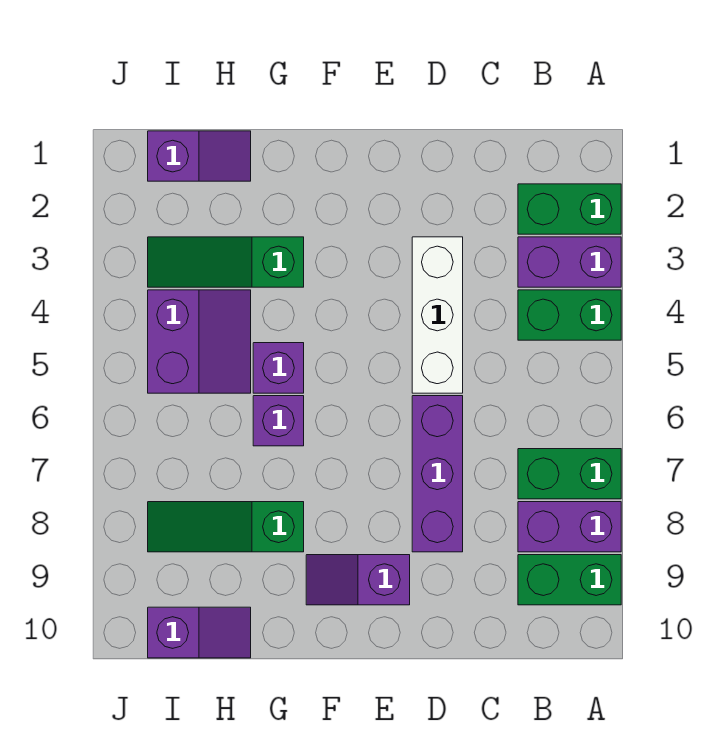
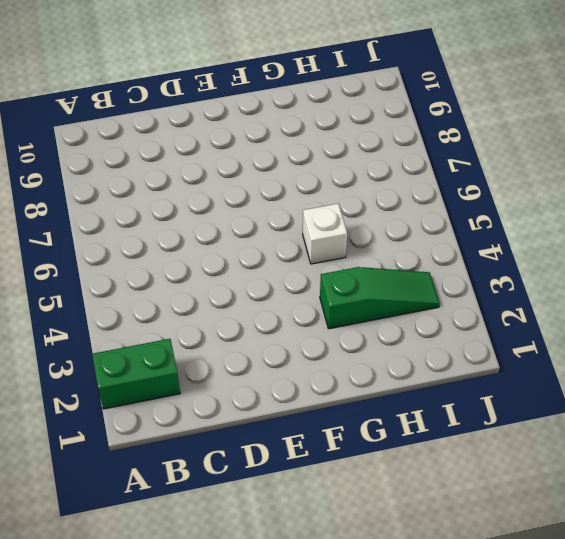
white brick G5 level 1 -> purple brick G5 level 1
none -> purple brick A3:B3 level 1
none -> green brick A4:B4 level 1
none -> green brick A7:B7 level 1

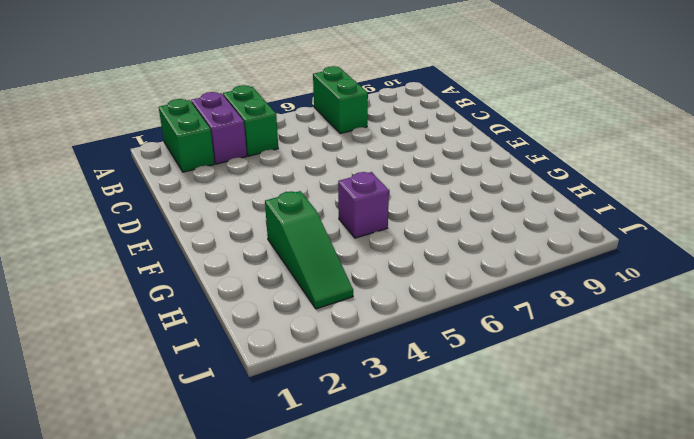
none -> purple brick A8:B8 level 1
none -> green brick A9:B9 level 1
none -> white brick D3:D5 level 1

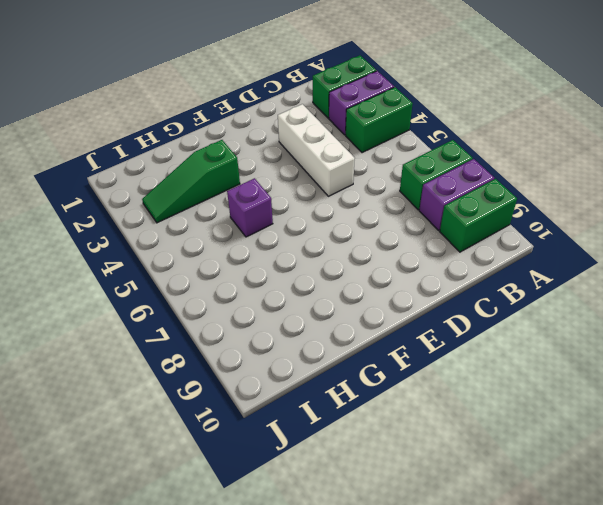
none -> purple brick D6:D8 level 1
none -> purple slope E9:F9 level 1 top E
none -> purple brick G6 level 1

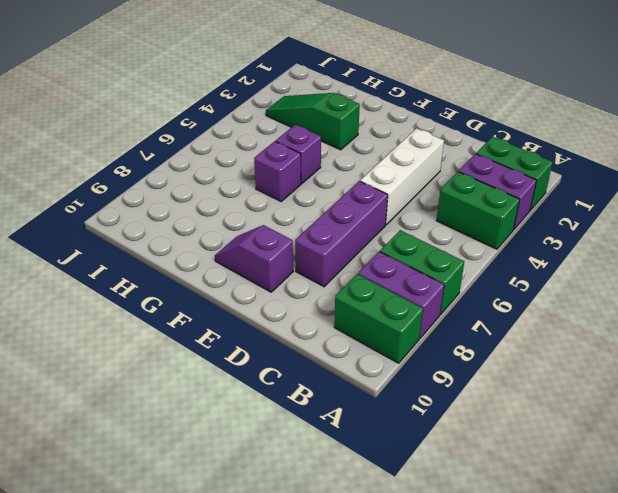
none -> green slope G8:I8 level 1 top G
none -> purple slope H1:I1 level 1 top I
none -> purple slope H4:I5 level 1 top I

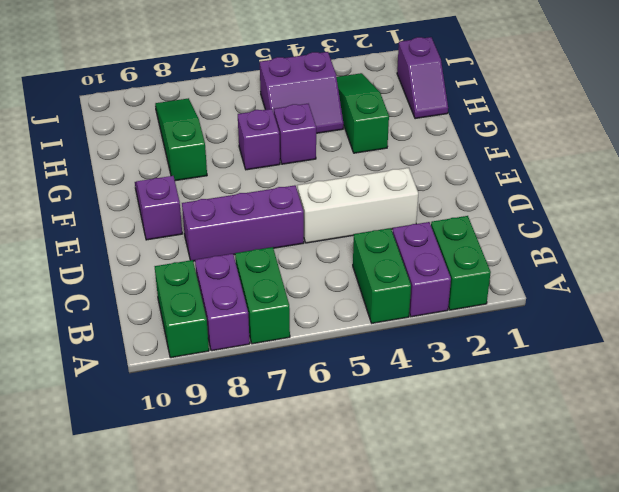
none -> purple slope H10:I10 level 1 top I

